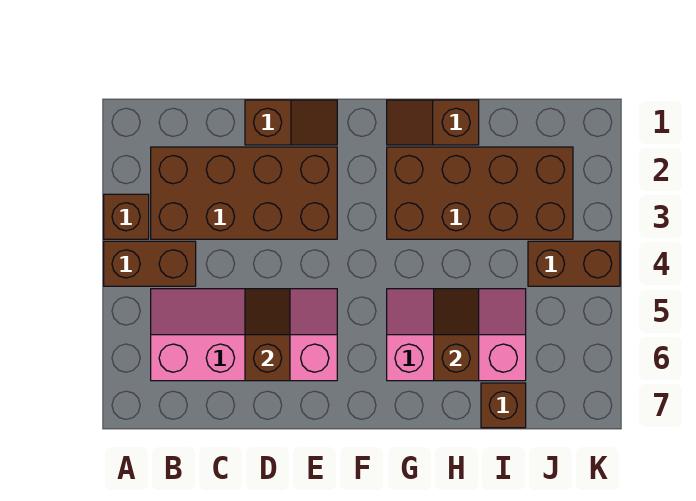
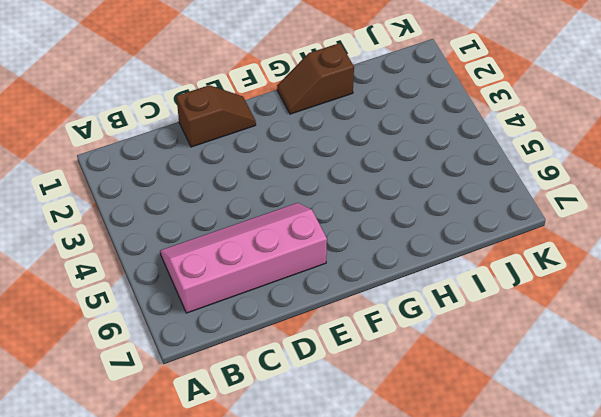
none -> brown brick A3 level 1
none -> brown brick A4:B4 level 1
none -> brown brick B2:E3 level 1

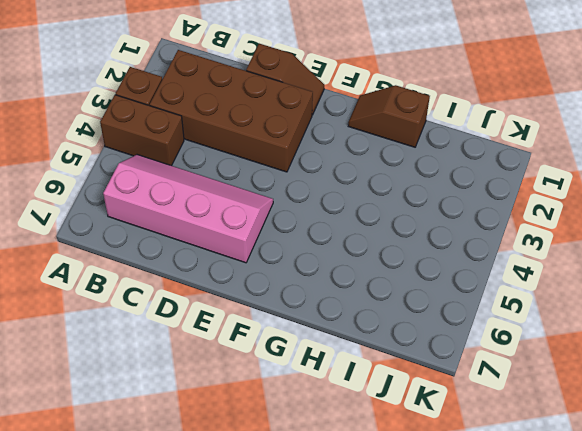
none -> brown brick G2:J3 level 1
none -> pink slope G5:I6 level 1 top 6
none -> brown brick I7 level 1

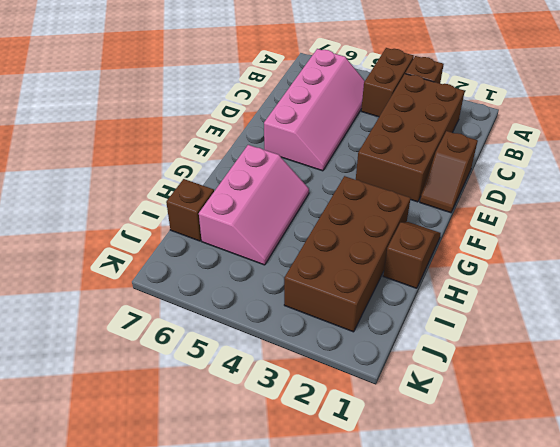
none -> brown brick J4:K4 level 1
none -> brown slope D5:D6 level 2 top 6
none -> brown slope H5:H6 level 2 top 6

